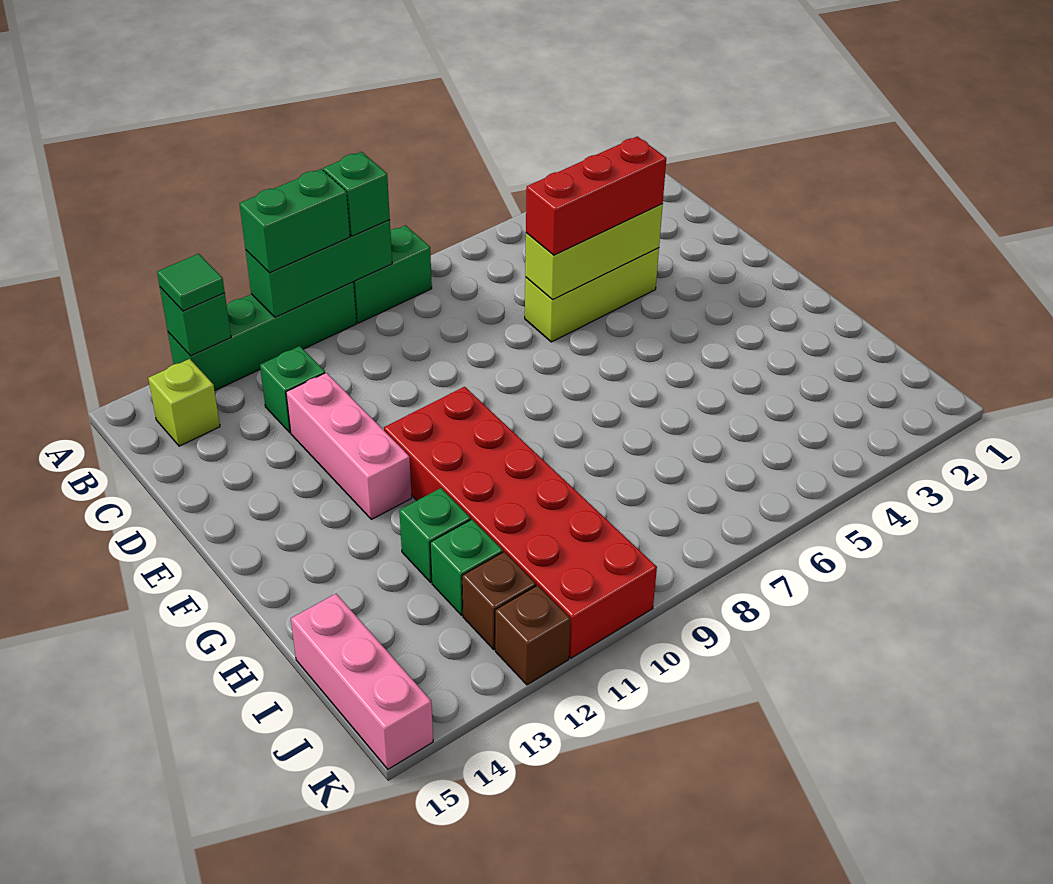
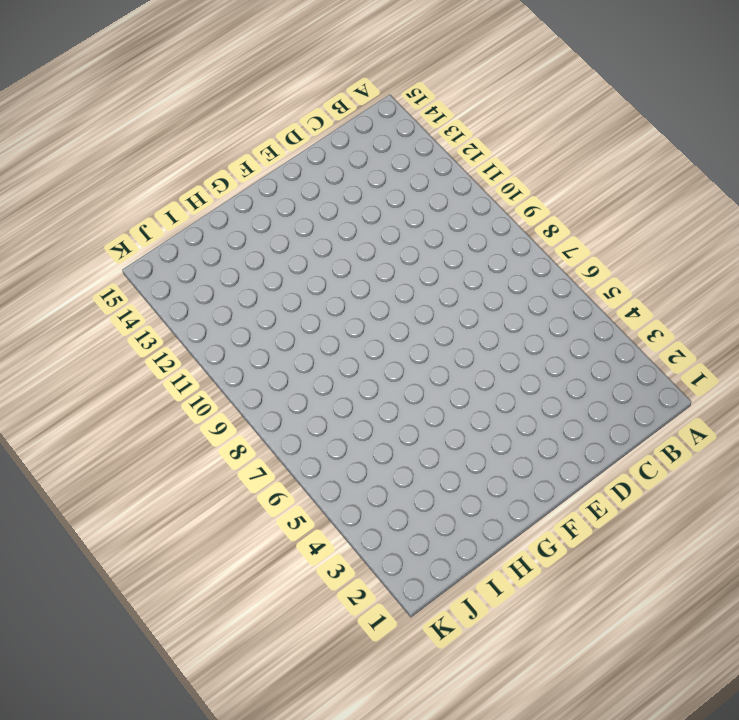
none -> green brick A8:A9 level 1
none -> green brick A10:A13 level 1
none -> lime brick B14 level 1

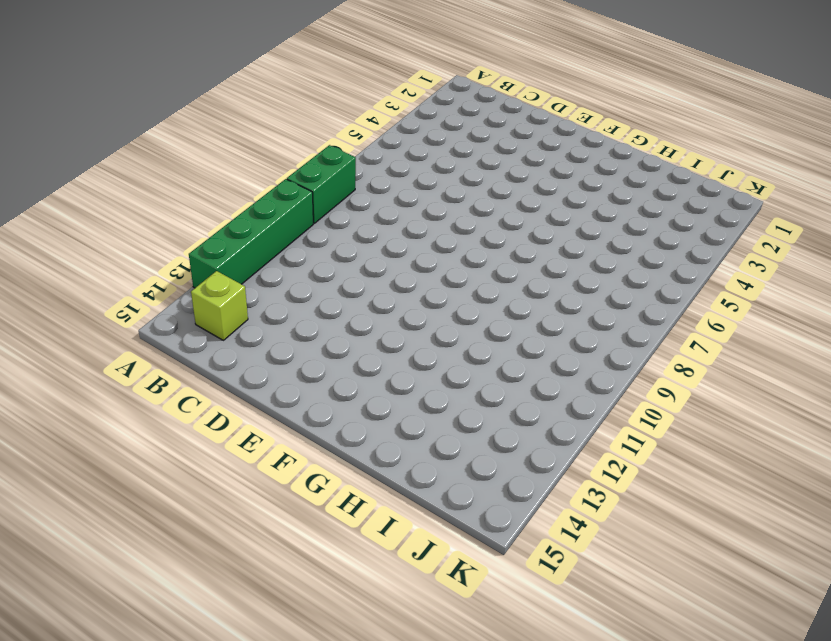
none -> green brick C12 level 1
none -> lime brick D4:D6 level 1
none -> pink brick D12:F12 level 1

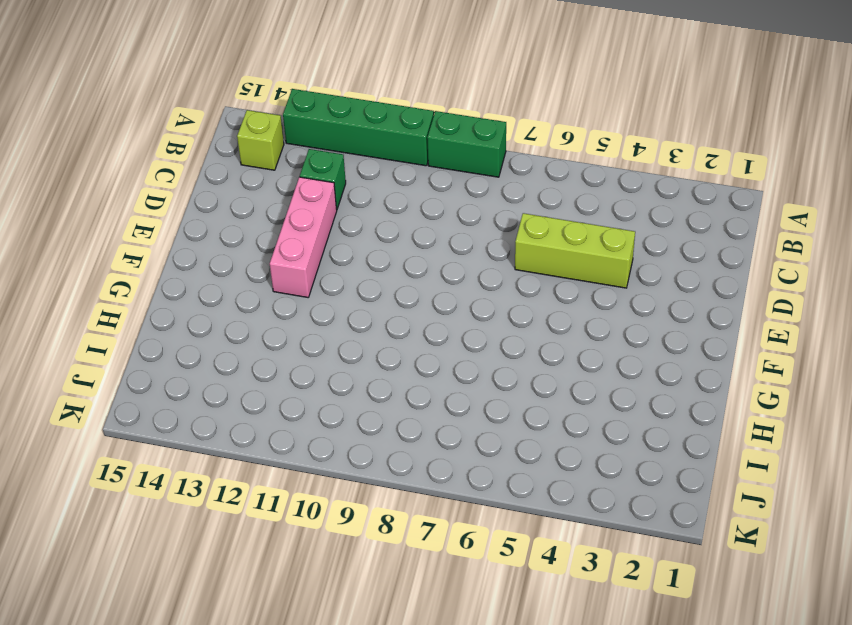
none -> red brick F10:K11 level 1
none -> green brick H12 level 1
none -> green brick I12 level 1

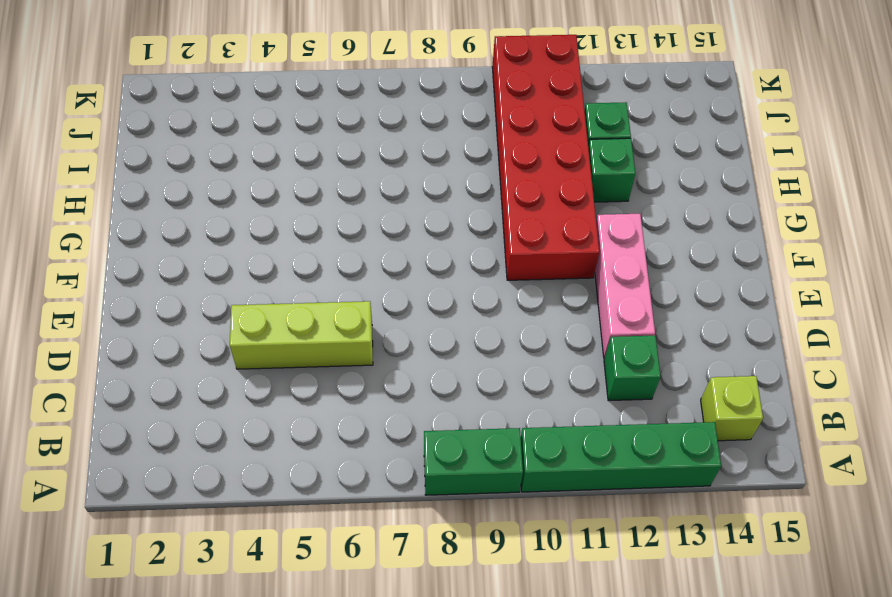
none -> pink brick I15:K15 level 1
none -> brown brick J12 level 1
none -> brown brick K12 level 1

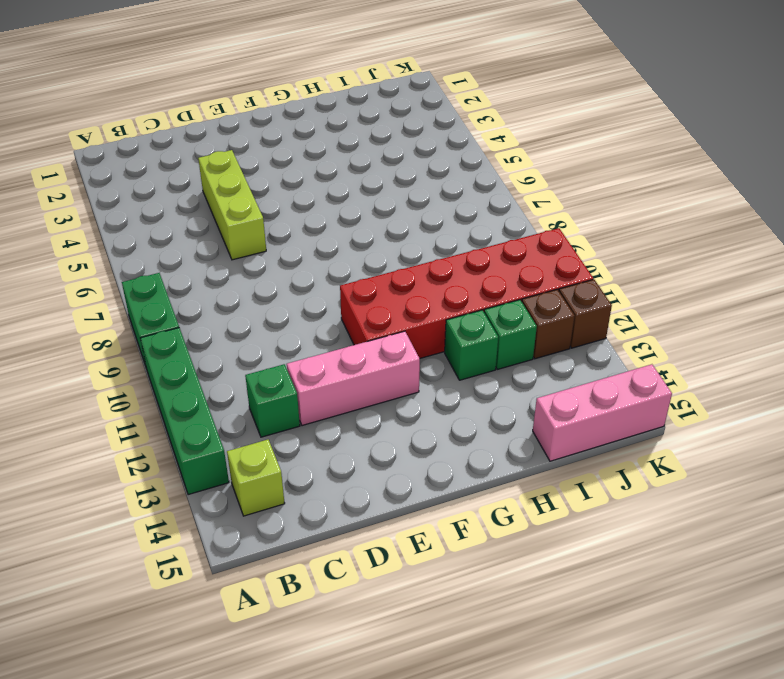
none -> green brick A9:A11 level 2
none -> green brick A13 level 2
none -> lime brick D4:D6 level 2

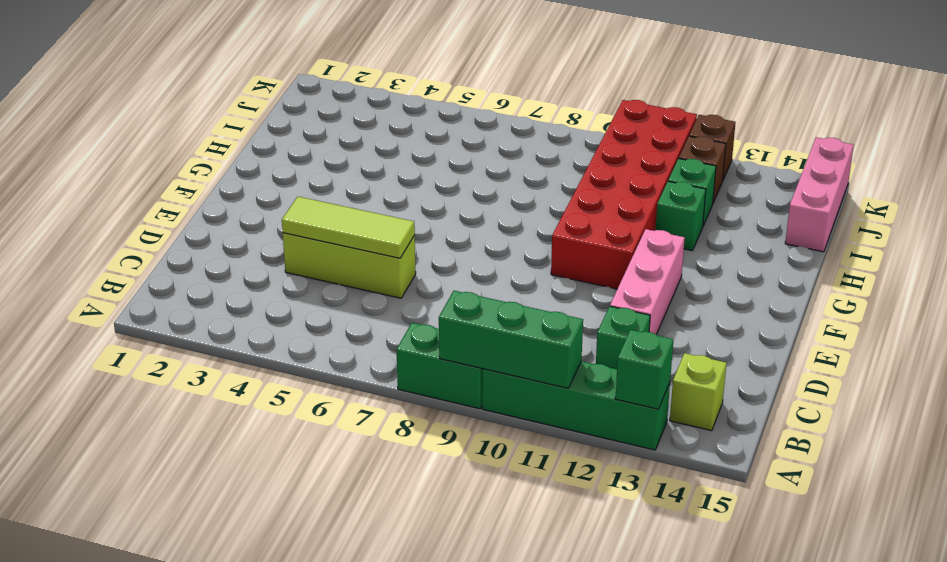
lime tile D4:D6 level 2 -> lime brick D4:D6 level 2
none -> green brick A9 level 3
none -> green brick A10:A11 level 3
none -> green tile A13 level 3

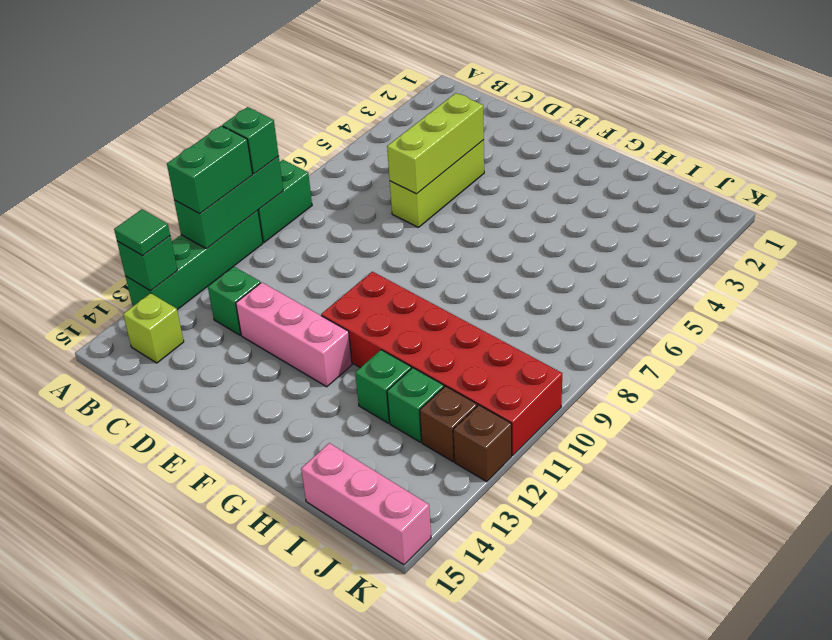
none -> red brick D4:D6 level 3

